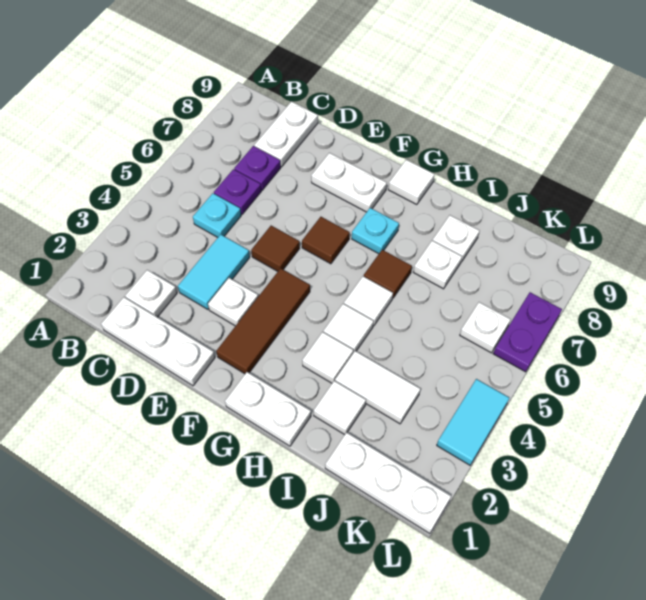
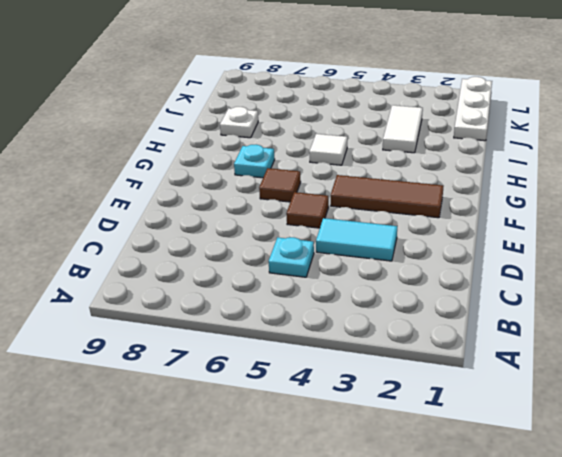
none -> white plate C1:E1 level 1
none -> white plate C2 level 1
none -> purple plate C6 level 1

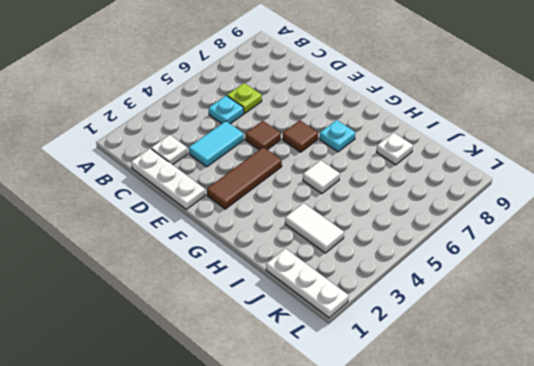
lime plate C6 level 1 -> purple plate C6 level 1
none -> purple plate C7 level 1
none -> white plate C8:C9 level 1
none -> white plate E3 level 1

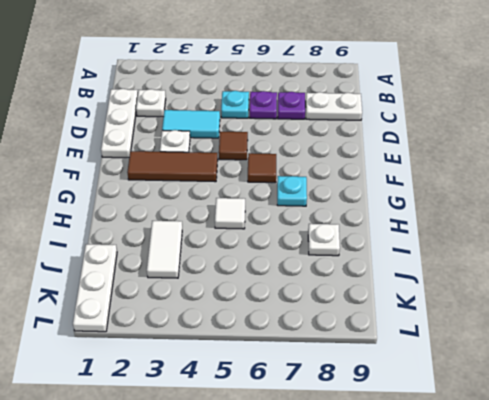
none -> white plate E8:F8 level 1
none -> white plate G1:H1 level 1
none -> white tile G9 level 1

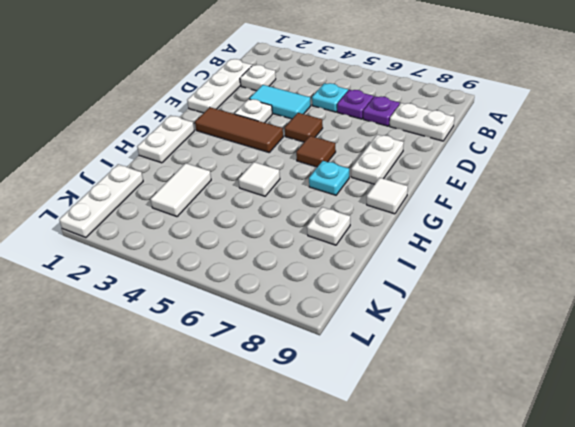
none -> white tile H3 level 1
none -> white tile H4 level 1
none -> brown tile H6 level 1

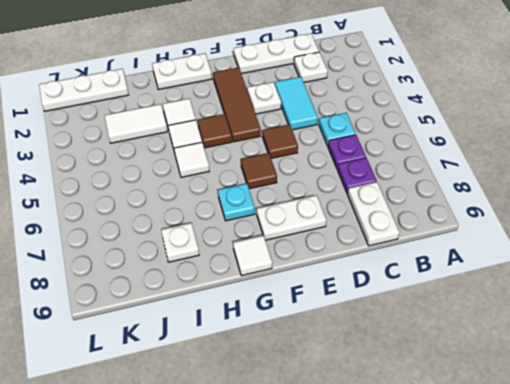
brown tile G4 level 1 -> brown tile H6 level 1
none -> white tile I2 level 1
none -> white plate I7 level 1
none -> white plate K6 level 1

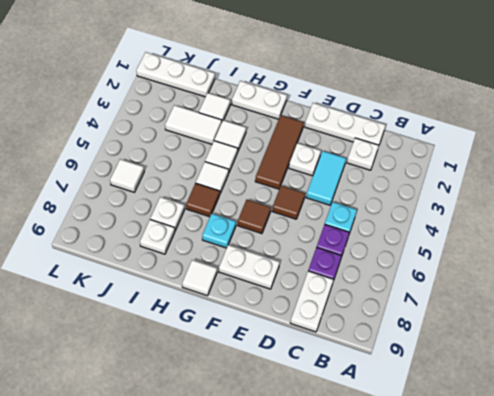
white tile K6 level 1 -> white plate K6 level 1
none -> cyan tile L3:L4 level 1
none -> purple plate L6:L7 level 1

